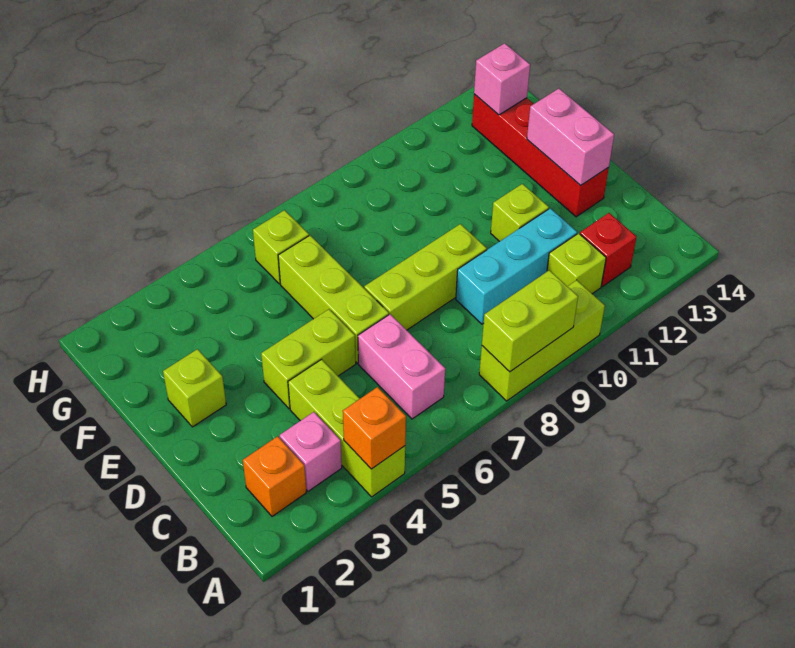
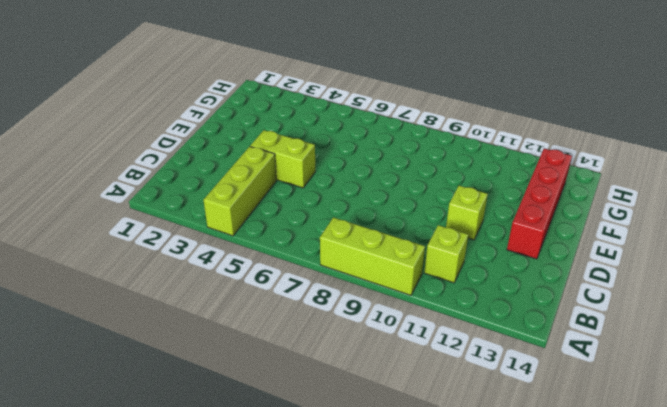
none -> orange brick B2 level 1
none -> pink brick B3 level 1
none -> pink brick B6:C6 level 1

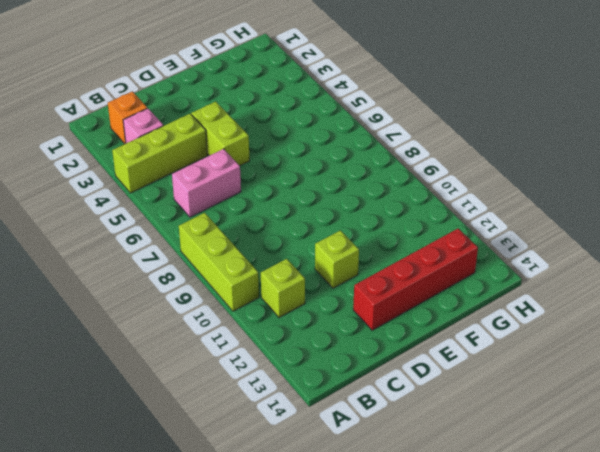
none -> red brick B12 level 1
none -> cyan brick C9:C11 level 1
none -> lime brick D6:F6 level 1

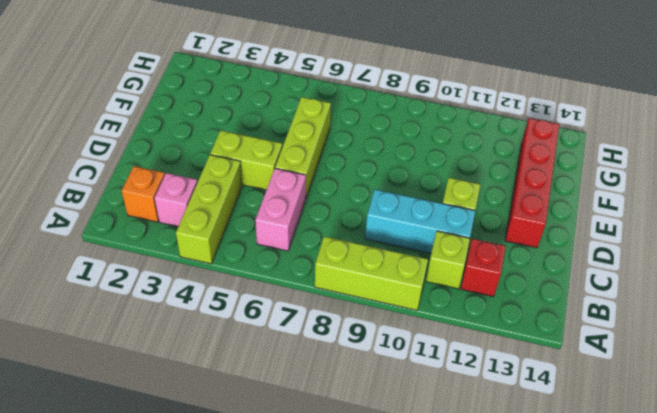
none -> lime brick D7:D9 level 1
none -> lime brick E2 level 1
none -> lime brick G6 level 1

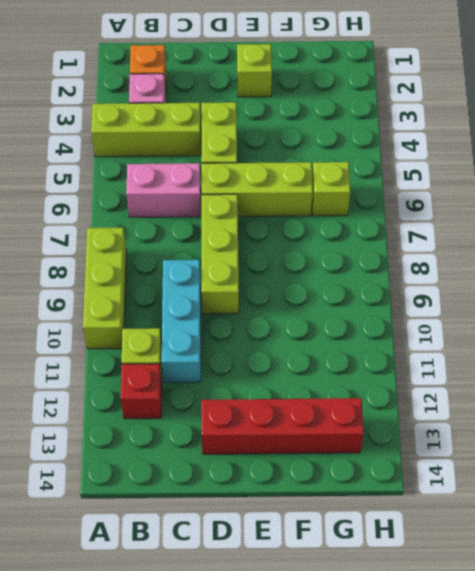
none -> lime brick D11 level 1
none -> orange brick A4 level 2
none -> lime brick A8:A9 level 2

